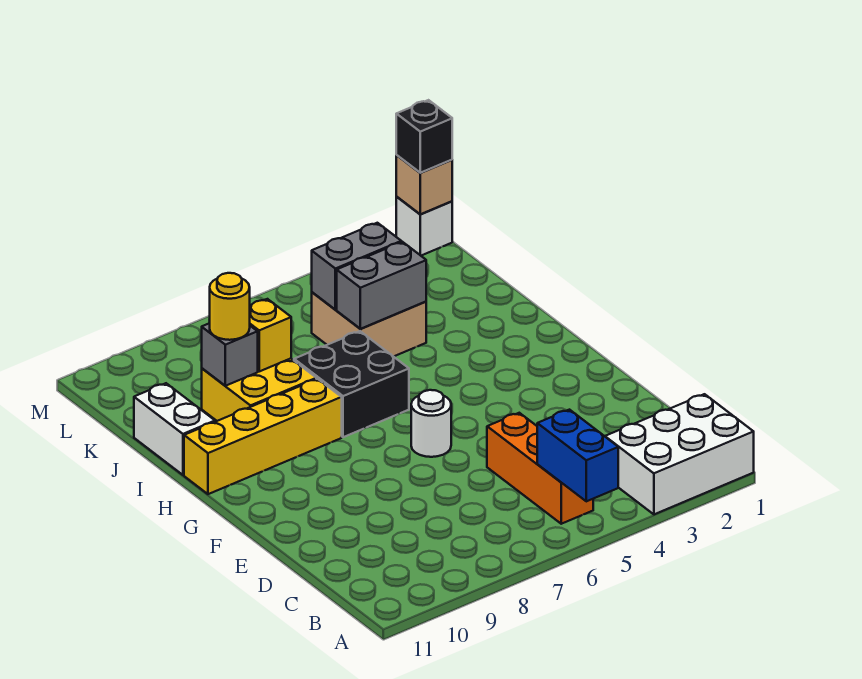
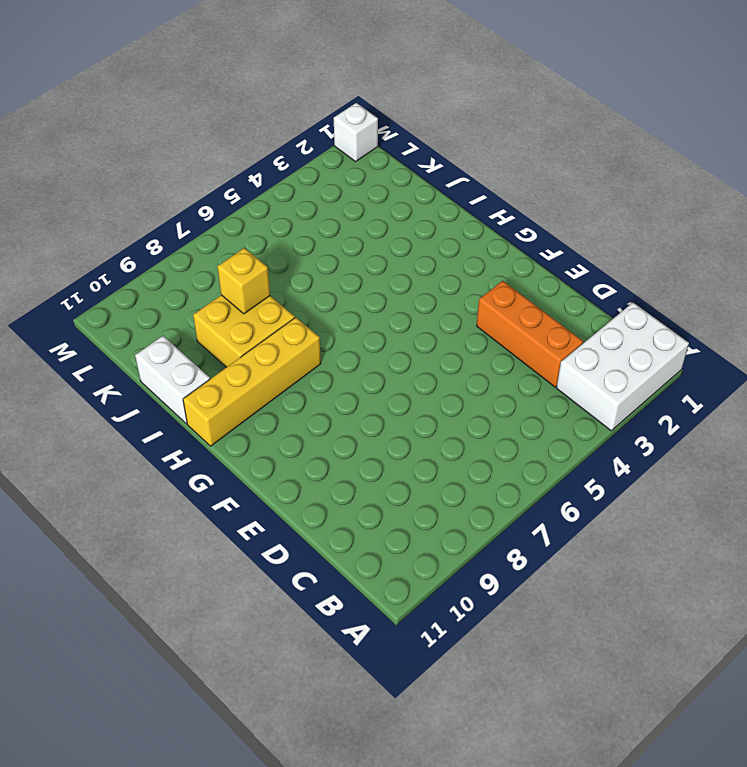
orange brick C3:E3 level 1 -> orange brick B5:D5 level 1
none -> white round brick F6 level 1
none -> black brick H6:I7 level 1
none -> tan brick J4:K5 level 1

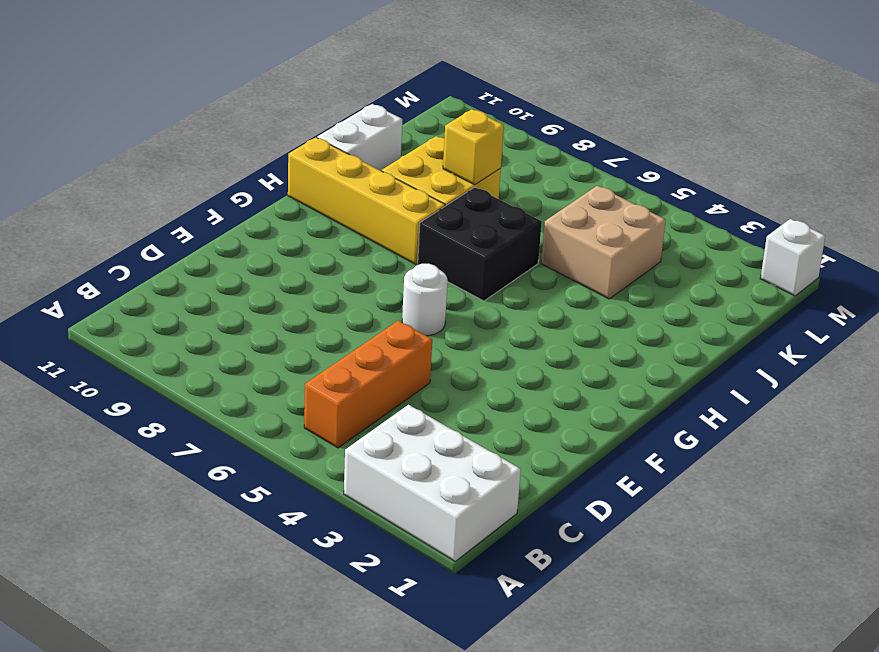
none -> blue brick A5:B5 level 2
none -> grey brick J4:J5 level 2
none -> grey brick J9 level 2

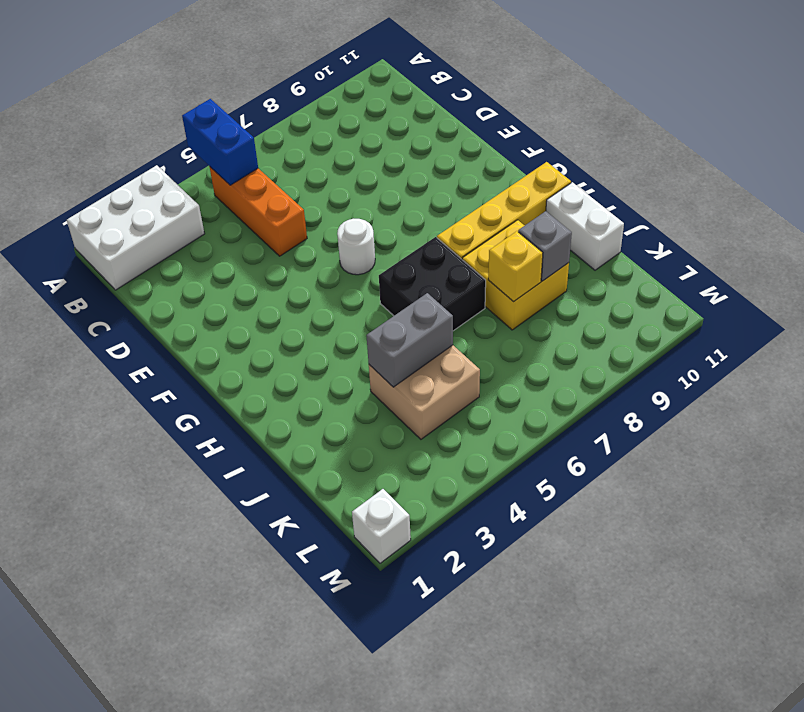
none -> grey brick K4:K5 level 2
none -> tan brick M1 level 2
none -> yellow round brick J9 level 3

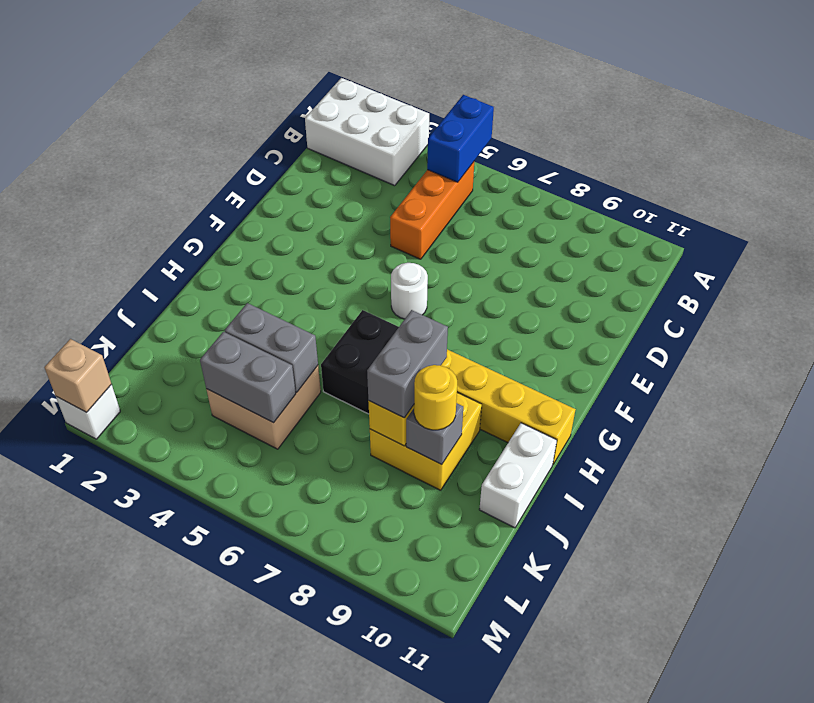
grey brick I8:J8 level 3 -> none
none -> black brick M1 level 3

